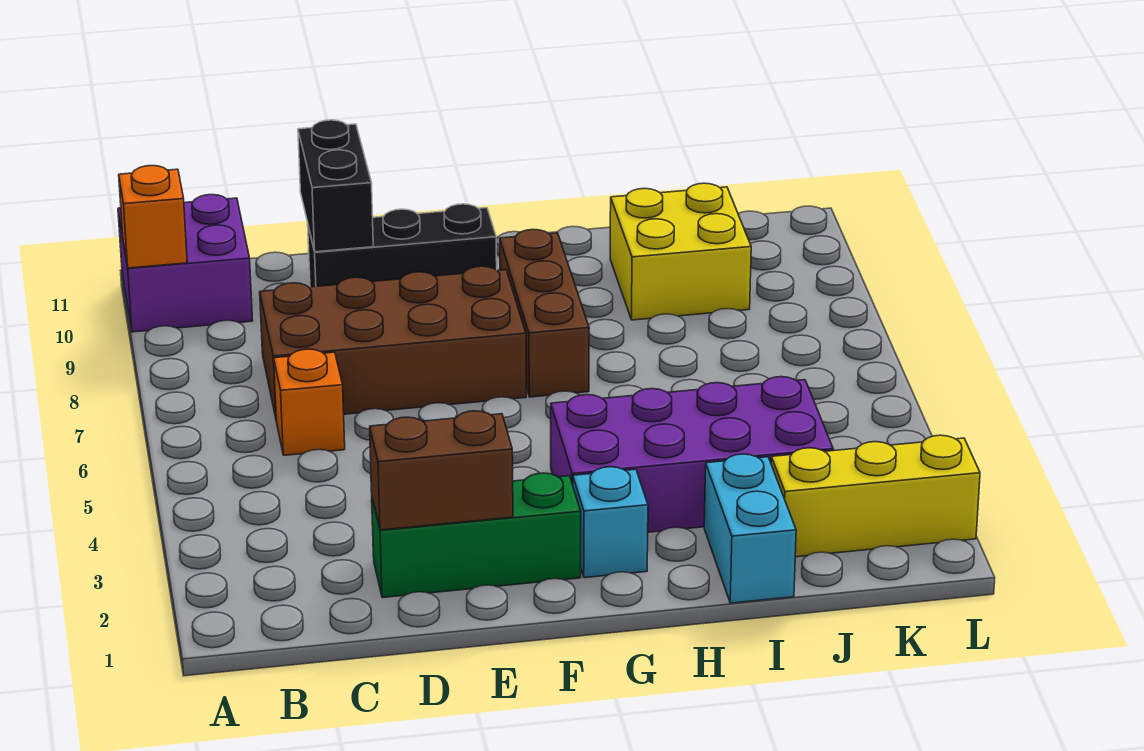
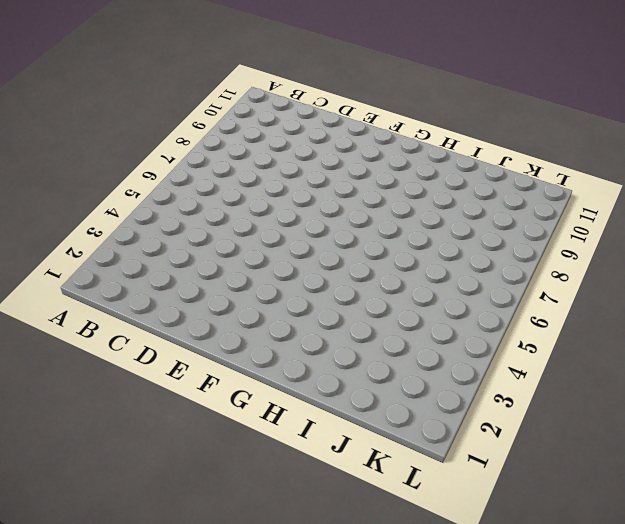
none -> purple brick A10:B11 level 1
none -> orange brick C6 level 1
none -> brown brick C7:F8 level 1

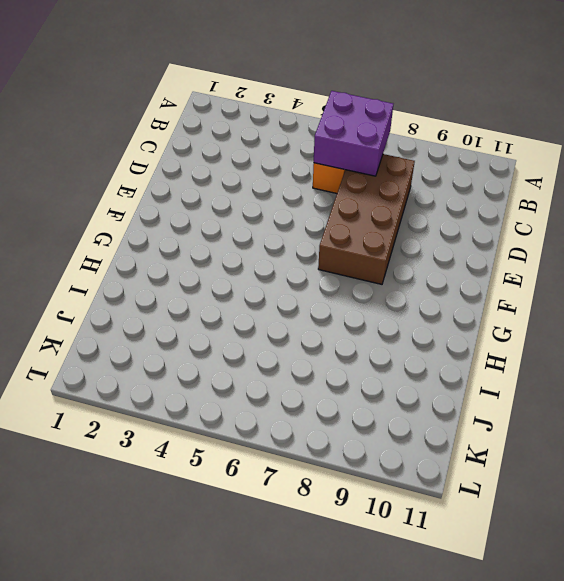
purple brick B6:C7 level 2 -> purple brick A10:B11 level 1
none -> green brick D2:F2 level 1
none -> black brick D10:F10 level 1
none -> cyan brick G2 level 1

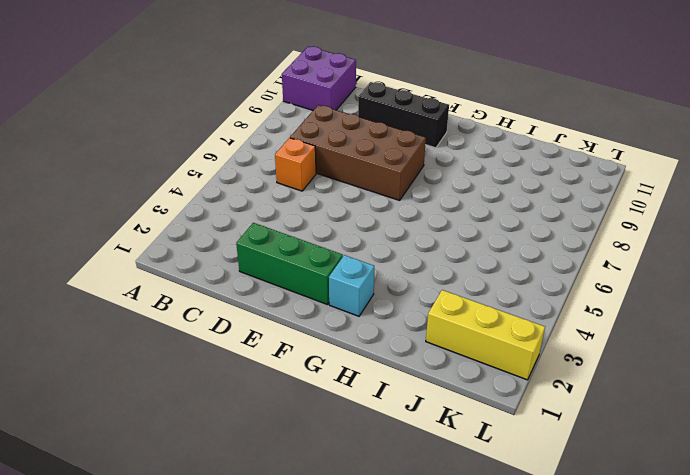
none -> purple brick G3:J4 level 1
none -> brown brick G7:G9 level 1
none -> cyan brick I1:I2 level 1

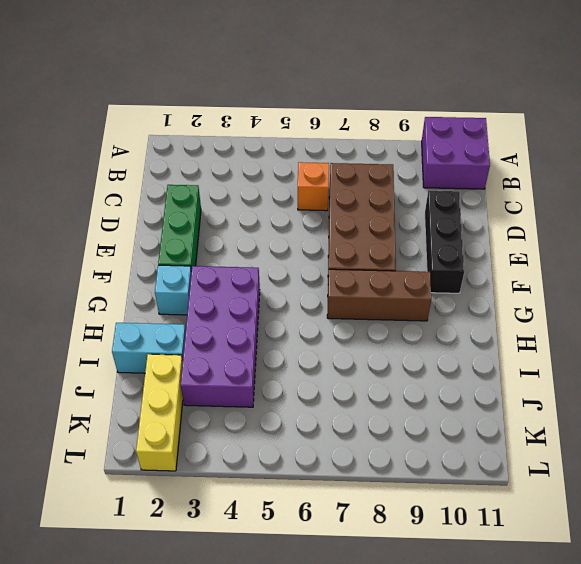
none -> yellow brick I9:J10 level 1
none -> orange brick A10 level 2
none -> brown brick D2:E2 level 2

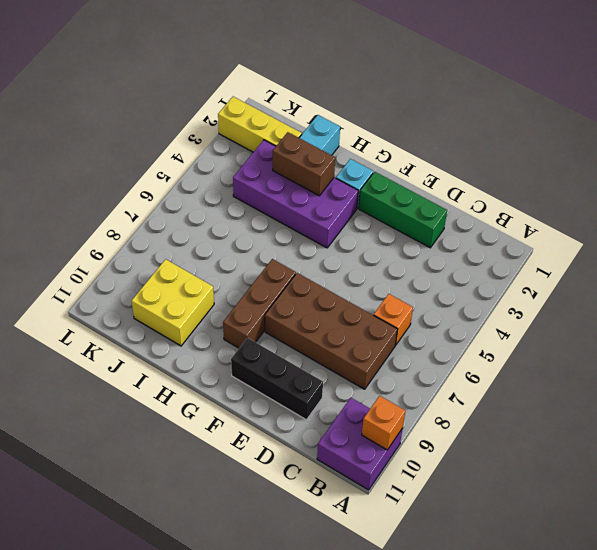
brown brick H3:I3 level 2 -> brown brick D2:E2 level 2
none -> black brick D10:D11 level 2

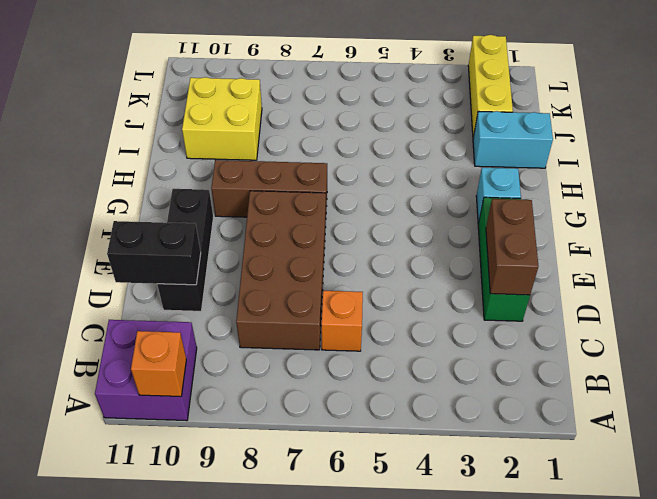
none -> purple brick G3:J4 level 1

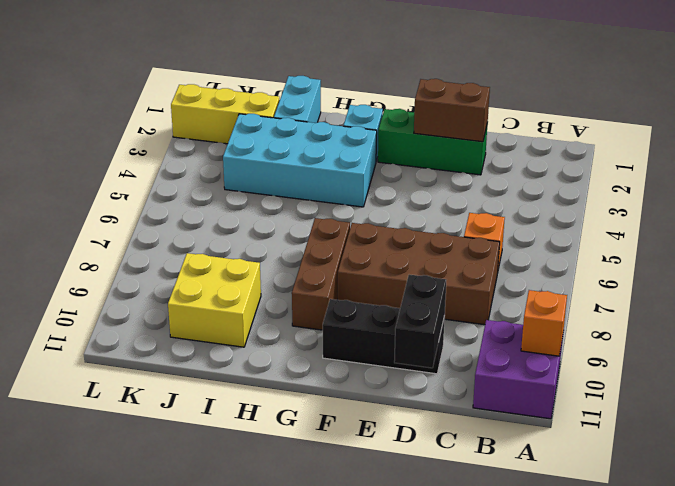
cyan brick G3:J4 level 1 -> purple brick G3:J4 level 1

